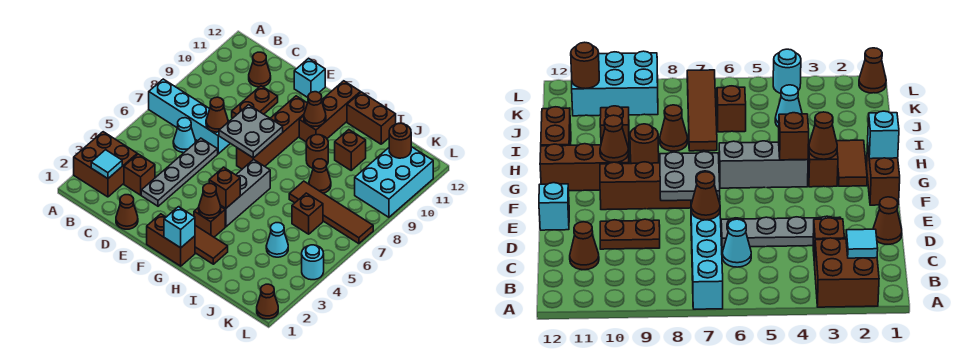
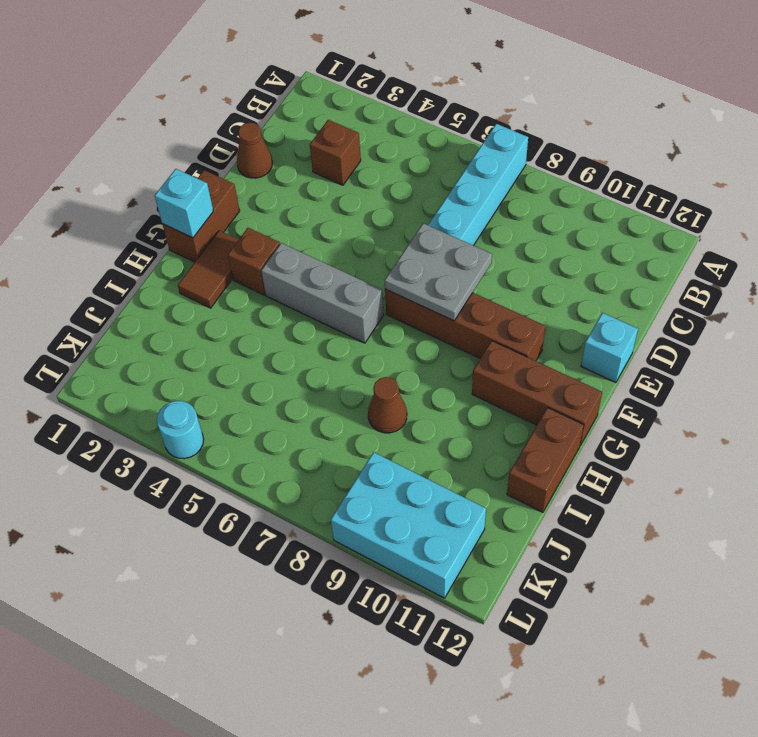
none -> brown brick A2:B3 level 1
none -> cyan cone C6 level 1
none -> brown cone C11 level 1
none -> grey plate D3:D6 level 1

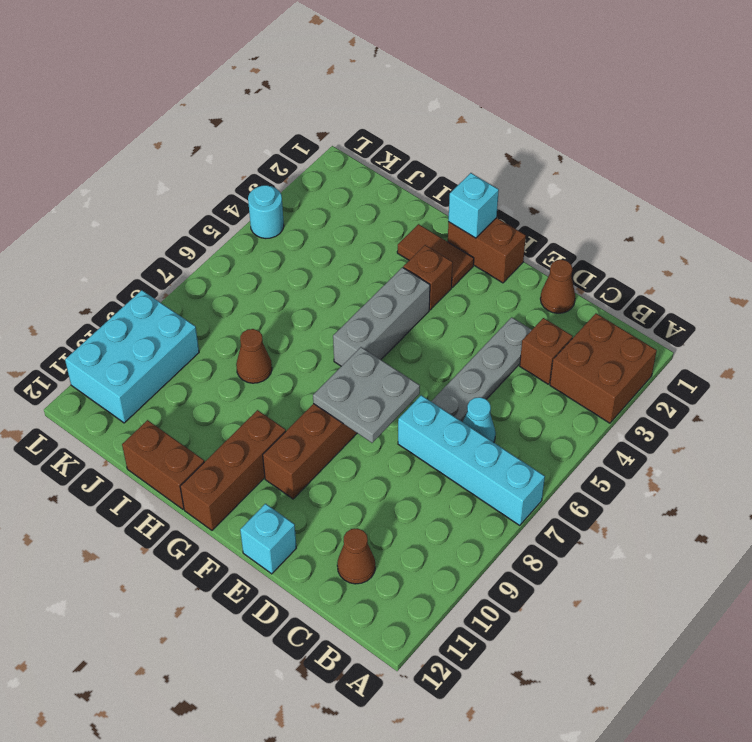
none -> brown plate D9:D10 level 1
none -> brown round brick H9 level 1
none -> brown tile I7:L7 level 1
none -> brown brick I10 level 1

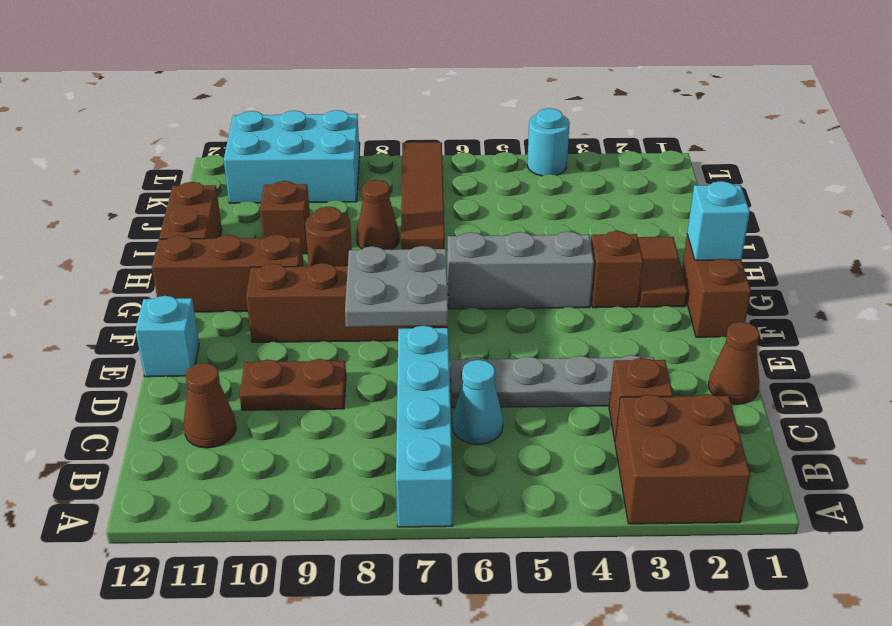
none -> cyan cone J4 level 1
none -> brown brick J6 level 1
none -> brown cone L1 level 1
none -> cyan tile B2 level 2

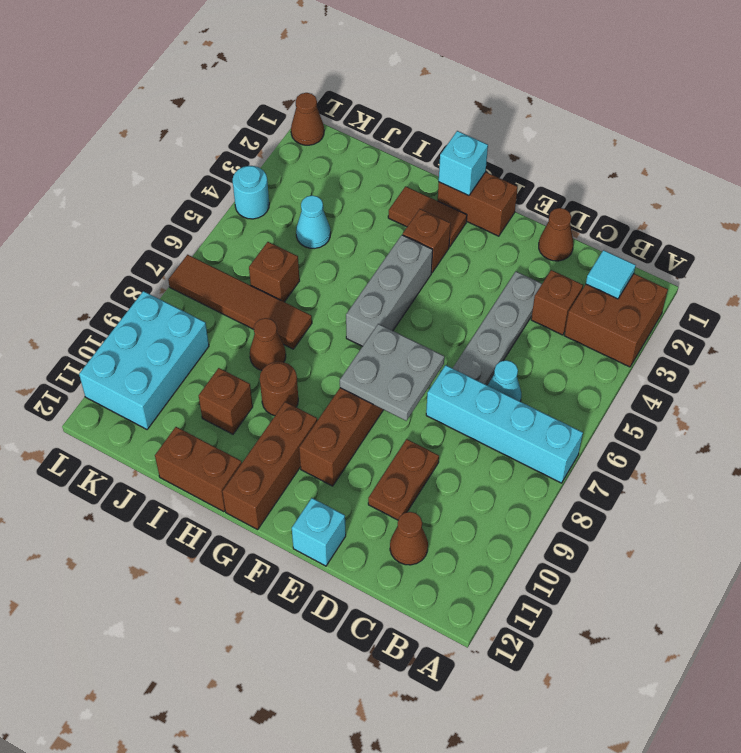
none -> brown cone D7 level 2
none -> brown cone G3 level 2
none -> brown brick G4 level 2
none -> brown cone G10 level 2

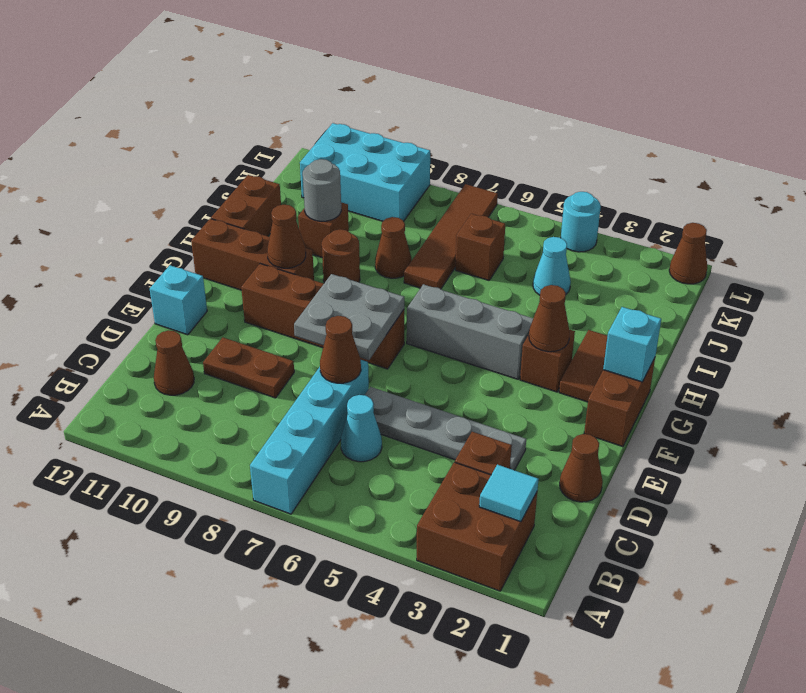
grey round brick I10 level 2 -> none
none -> brown brick G4 level 2
none -> brown round brick K11 level 2

